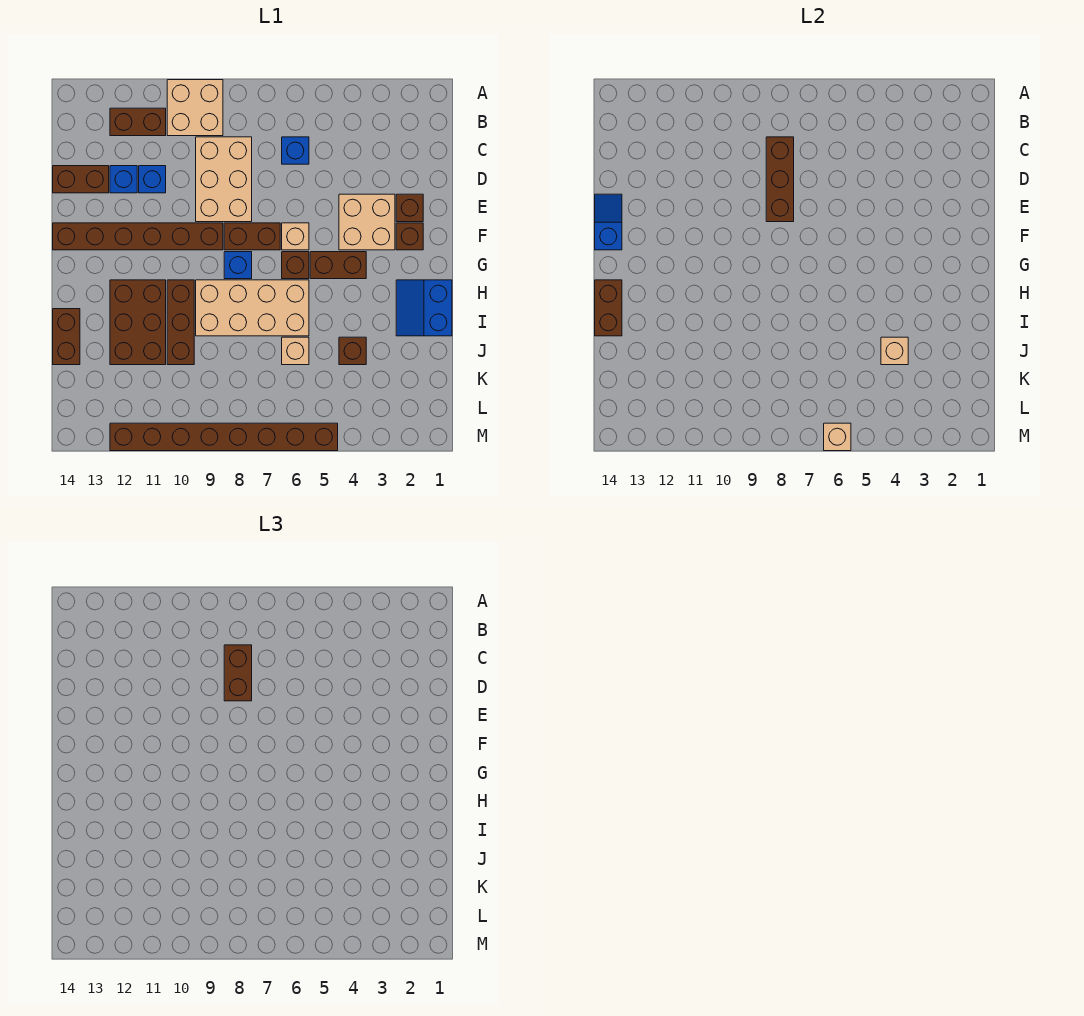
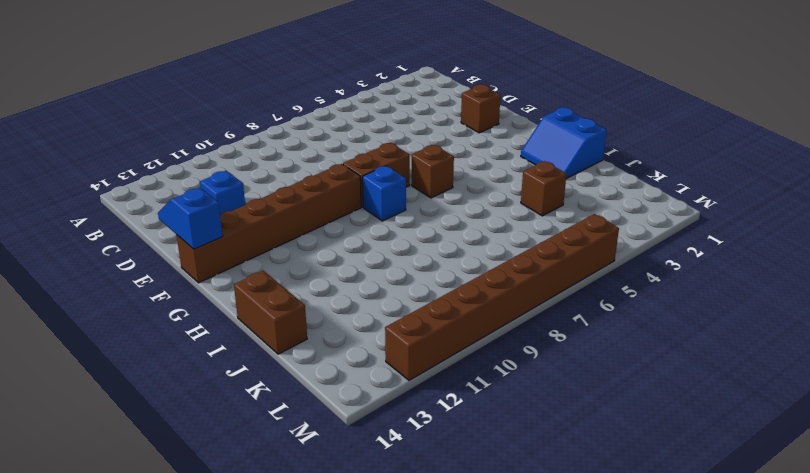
none -> tan brick A9:B10 level 1
none -> brown brick B11:B12 level 1
none -> blue brick C6 level 1
none -> tan brick C8:E9 level 1

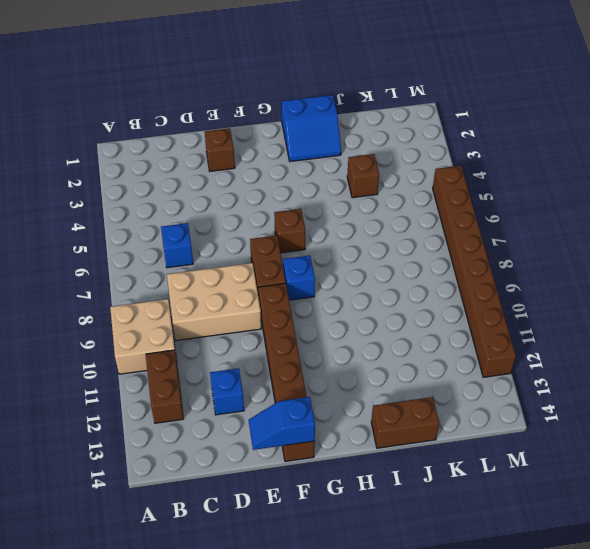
none -> blue brick D11 level 1
none -> brown brick D13:D14 level 1
none -> tan brick E3:F4 level 1
none -> brown brick F2 level 1

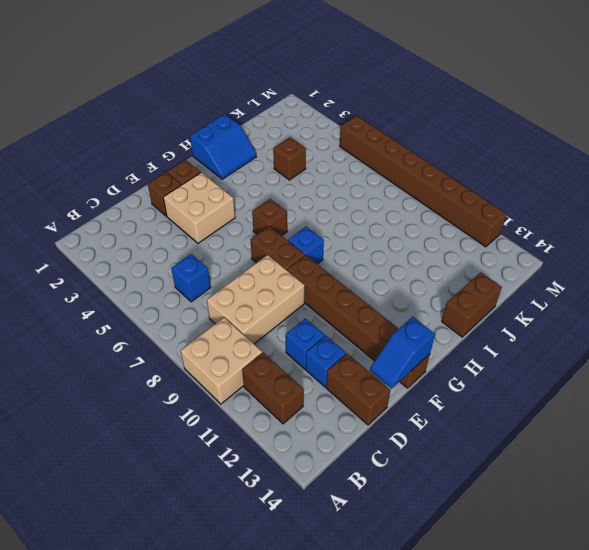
none -> tan brick F6 level 1
none -> brown brick G4:G5 level 1
none -> tan brick H6:I9 level 1
none -> brown brick H10:J10 level 1

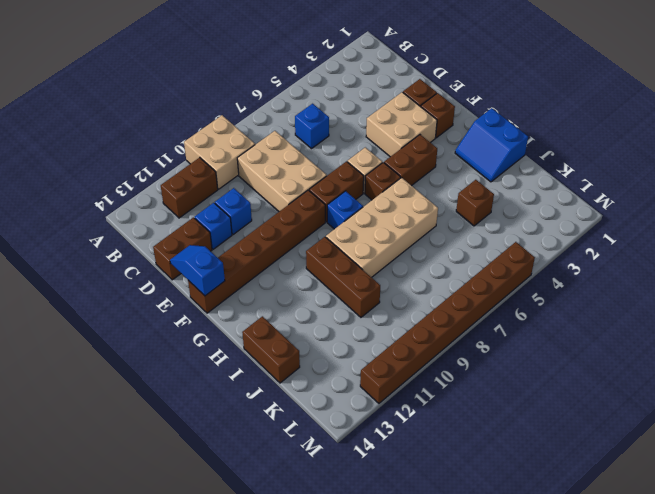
none -> brown brick H11:J12 level 1
none -> tan brick J6 level 1
none -> brown brick C8:E8 level 2
none -> brown brick H14:I14 level 2

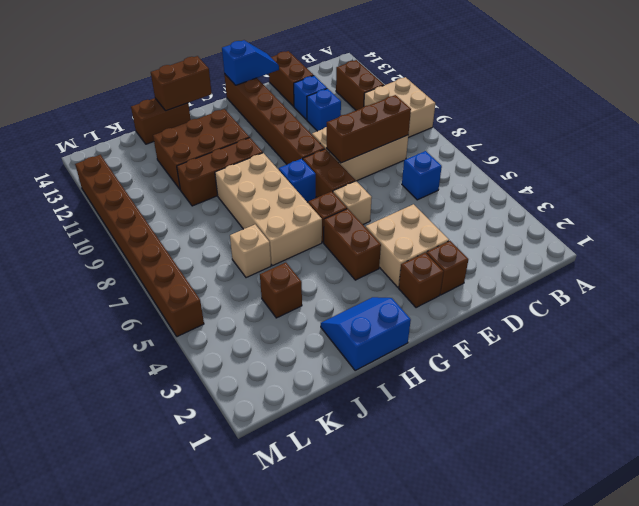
none -> tan brick J4 level 2
none -> tan brick M6 level 2
none -> brown brick C8:D8 level 3

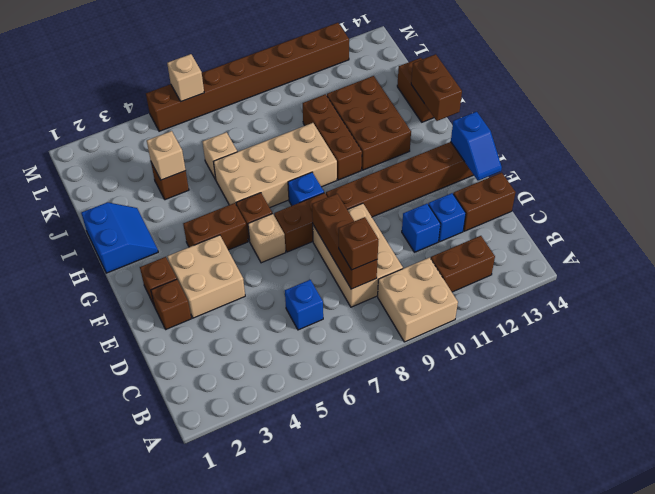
brown brick C8 level 3 -> brown brick C8:D8 level 3

